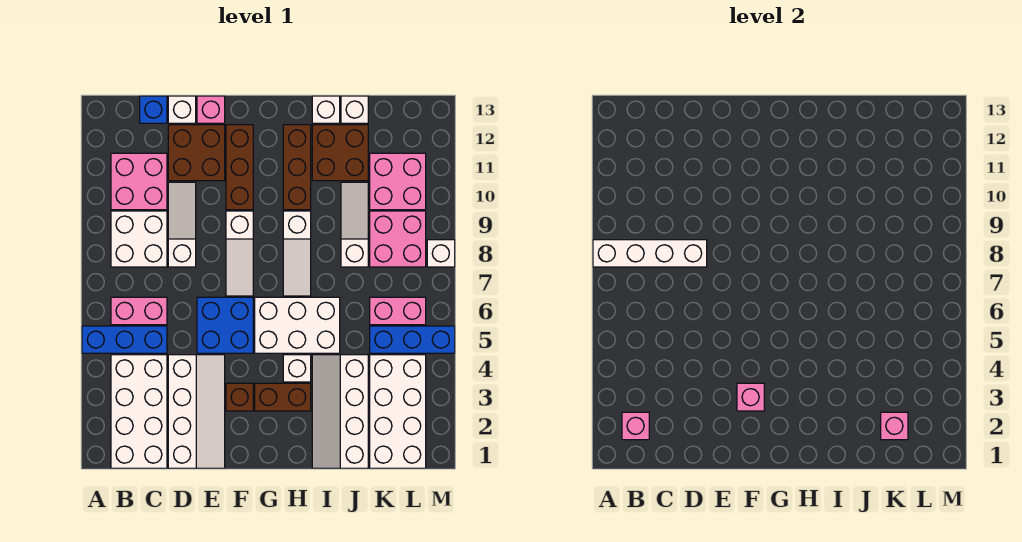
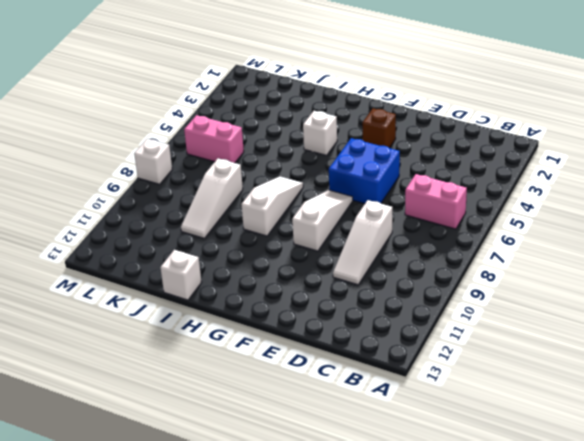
none -> blue brick A5:C5 level 1
none -> white brick B1:C4 level 1
none -> white brick B8:C9 level 1
none -> pink brick B10:C11 level 1

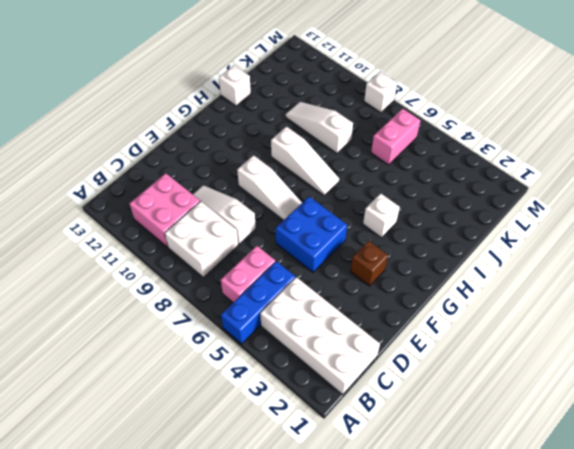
none -> blue brick C13 level 1
none -> white slope D1:E4 level 1 top D
none -> brown brick D11:E12 level 1
none -> white brick D13 level 1

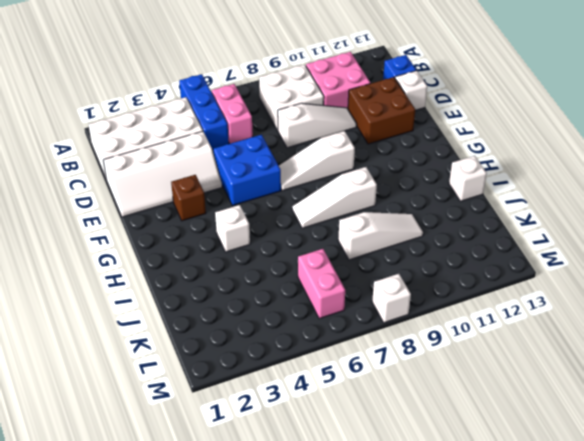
none -> pink brick E13 level 1
none -> brown brick F10:F12 level 1
none -> brown brick G3:H3 level 1
none -> white brick G5:I6 level 1

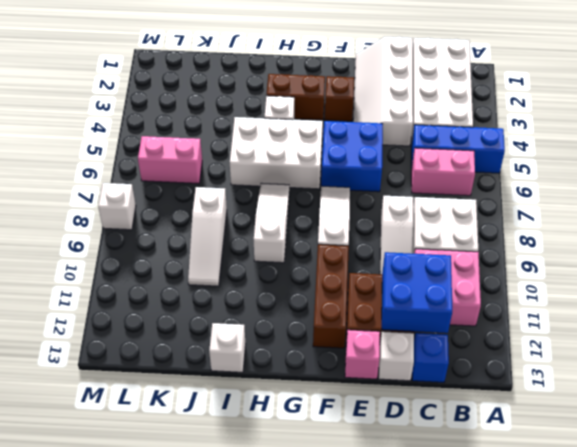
blue brick C11:D12 level 2 -> none
none -> brown brick H10:H12 level 1
none -> white slope I1:J4 level 1 top J
none -> brown brick I11:J12 level 1
none -> white brick J13 level 1

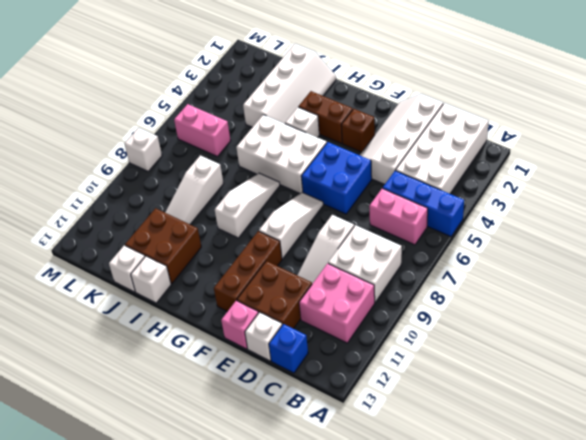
none -> brown brick H10:H12 level 1
none -> white brick K1:L4 level 1
none -> blue brick K5:M5 level 1
none -> pink brick K8:L9 level 1

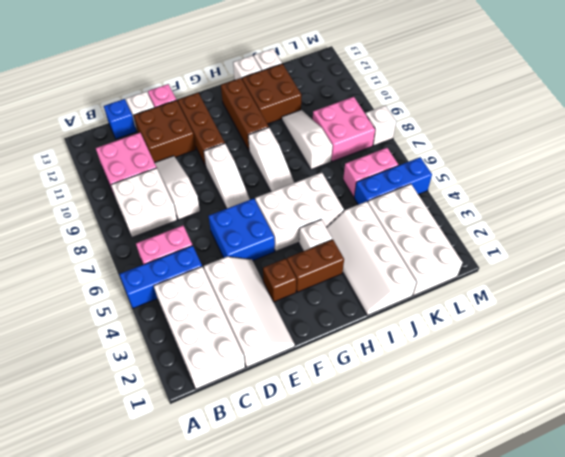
none -> pink brick K10:L11 level 1
none -> white brick A8:D8 level 2
none -> pink brick B2 level 2
none -> pink brick F3 level 2

